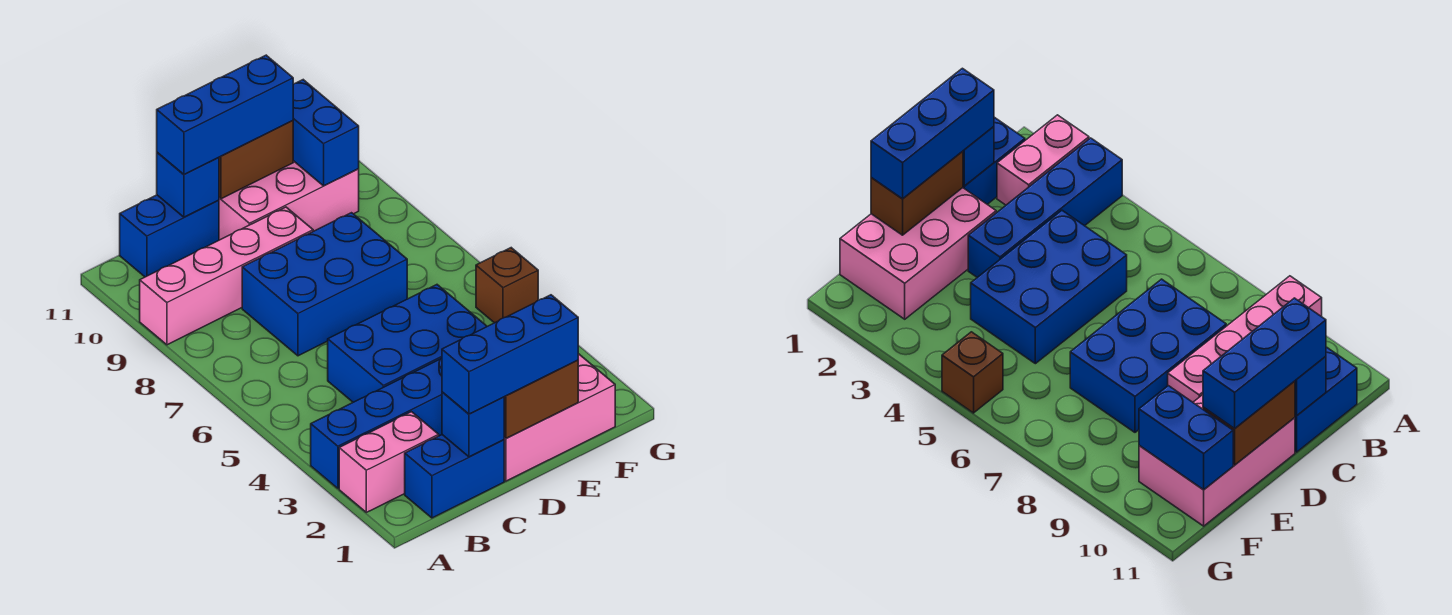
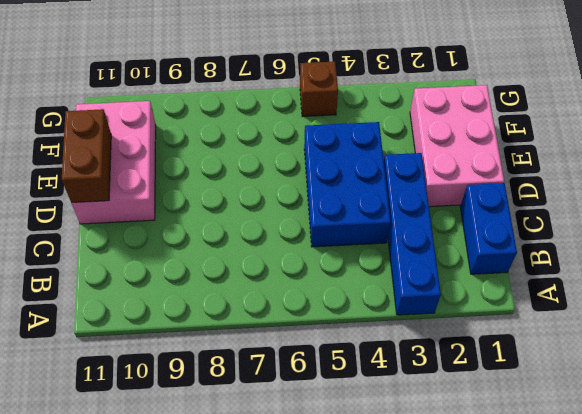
none -> pink brick A2:B2 level 1
none -> pink brick A9:D9 level 1
none -> blue brick B11:C11 level 1

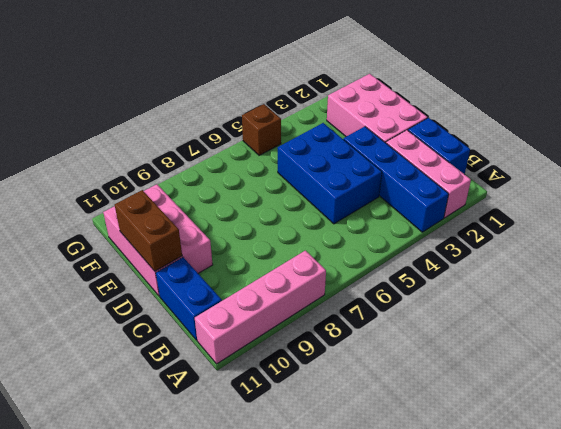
pink brick A2:C2 level 1 -> pink brick A2:B2 level 1
pink brick A8:A11 level 1 -> pink brick A9:D9 level 1
none -> blue brick C7:E8 level 1
none -> blue brick C1 level 2
none -> blue brick C11 level 2

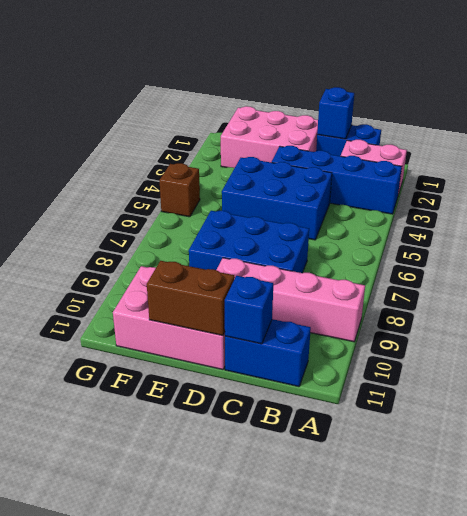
none -> brown brick D1:E1 level 2
none -> blue brick F10:F11 level 2
none -> blue brick C1:E1 level 3

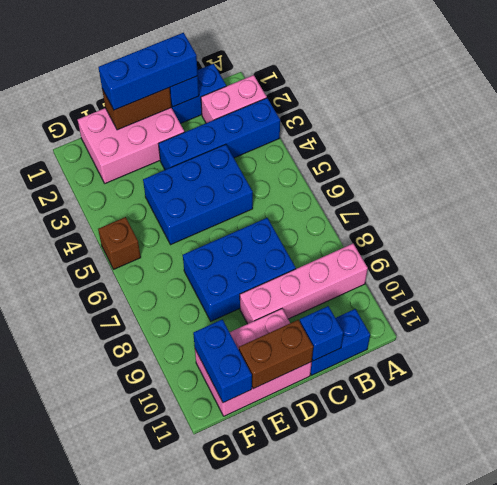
none -> blue brick C11:E11 level 3

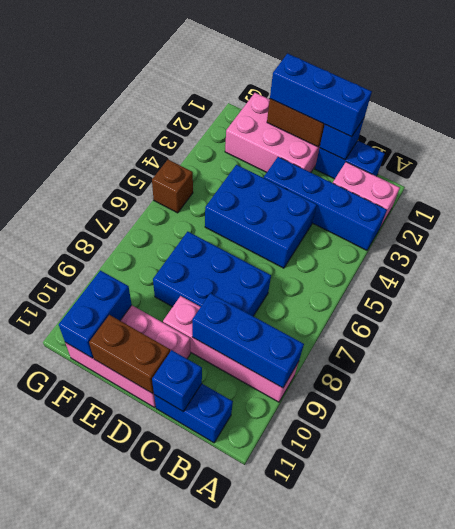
blue brick A9:C9 level 2 -> blue brick C11:E11 level 3

